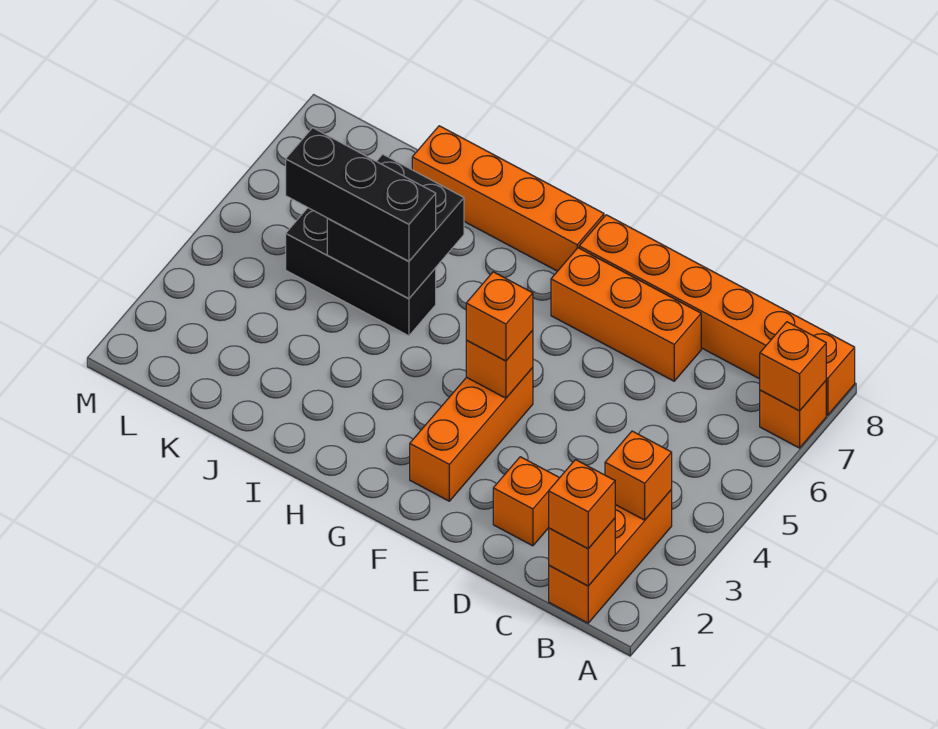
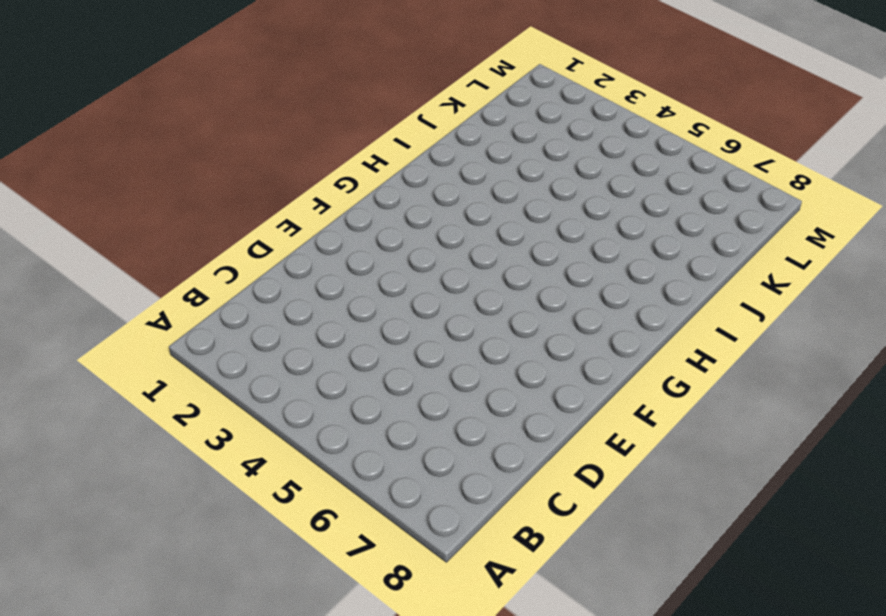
none -> orange brick A7 level 1
none -> orange brick A8:F8 level 1
none -> orange brick B1:B3 level 1

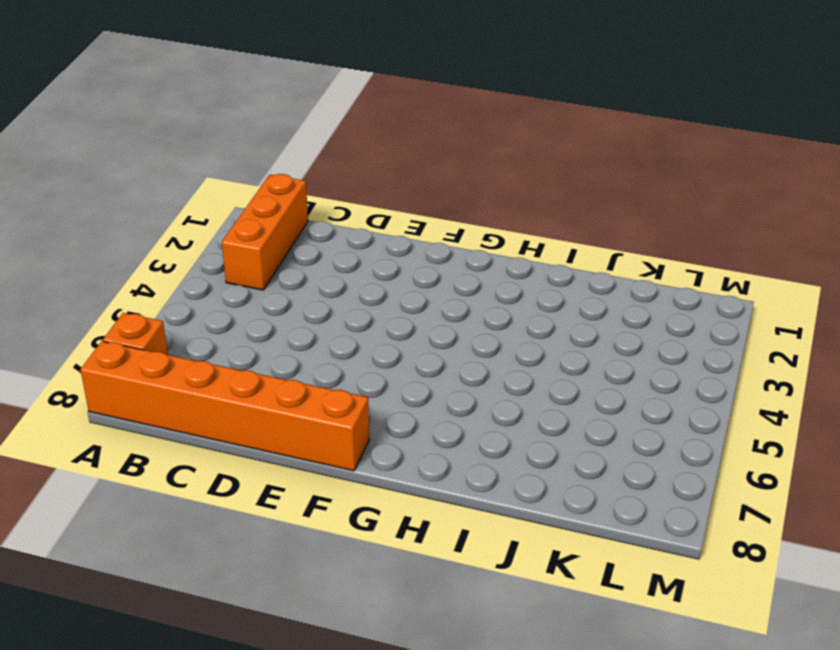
none -> orange brick D2 level 1
none -> orange brick D7:F7 level 1
none -> orange brick F2:F4 level 1

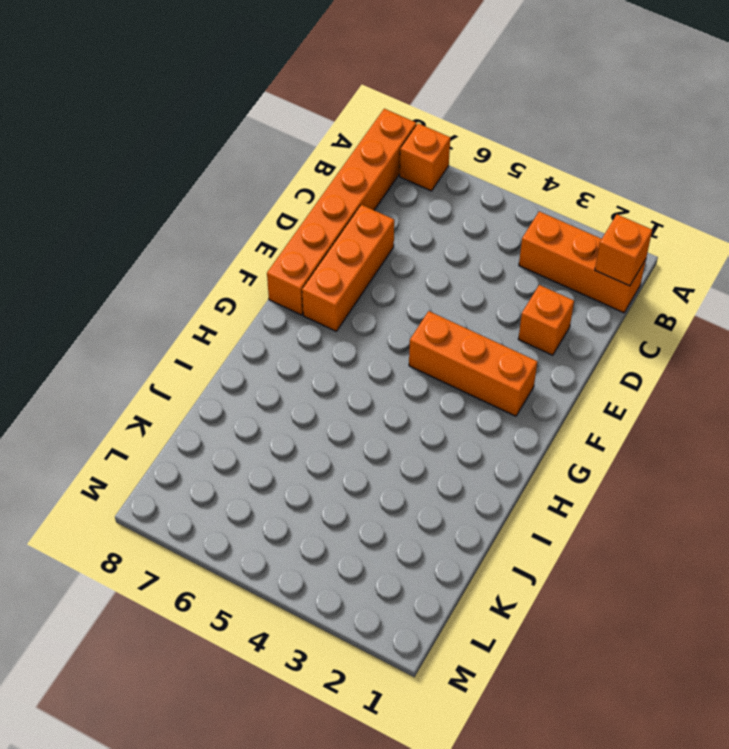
none -> orange brick G8:J8 level 1
none -> black brick I5:K5 level 1
none -> orange brick A7 level 2

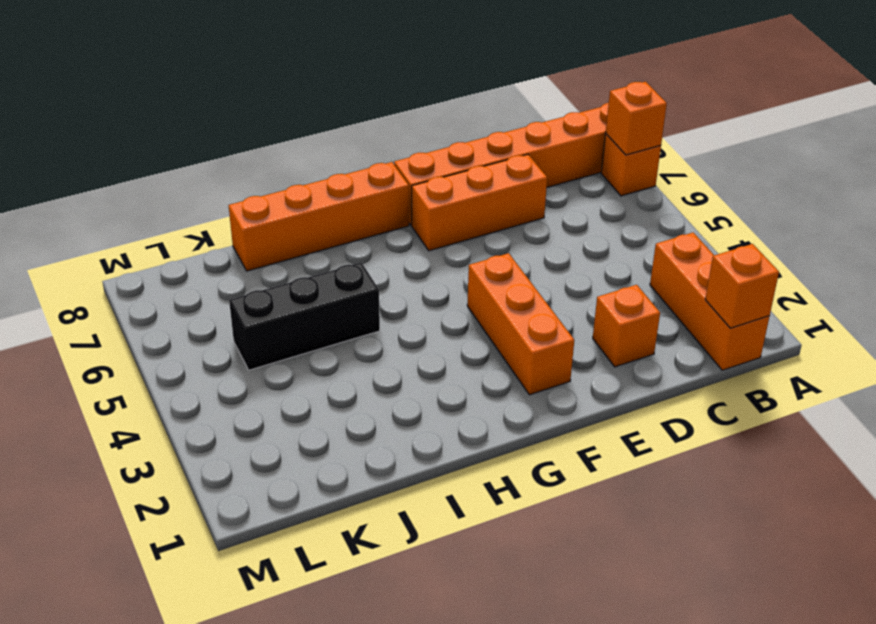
none -> orange brick B3 level 2
none -> orange brick F4 level 2
none -> black brick I5:J6 level 2

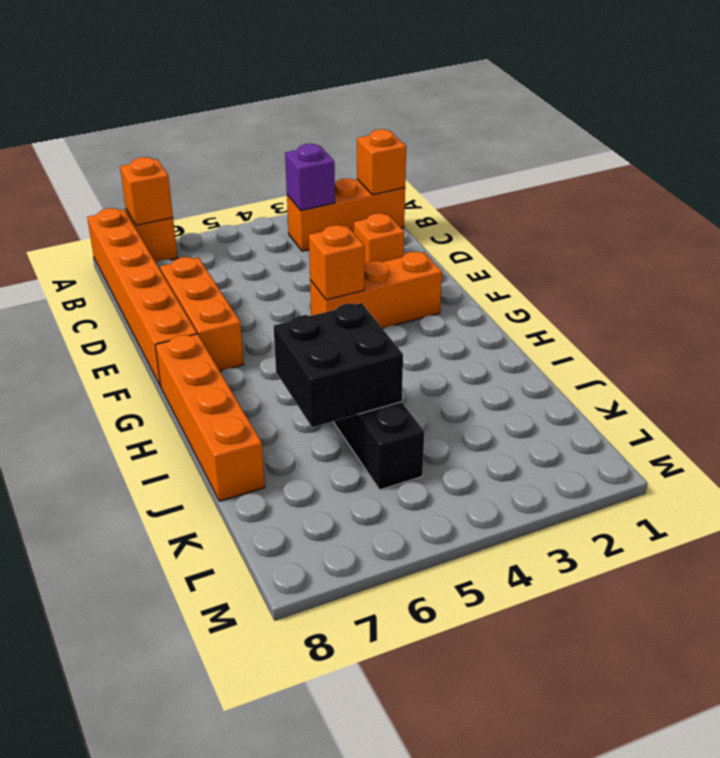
purple brick B3 level 2 -> orange brick B3 level 2
none -> orange brick B1 level 3
none -> orange brick F4 level 3
none -> black brick I5:K5 level 3

